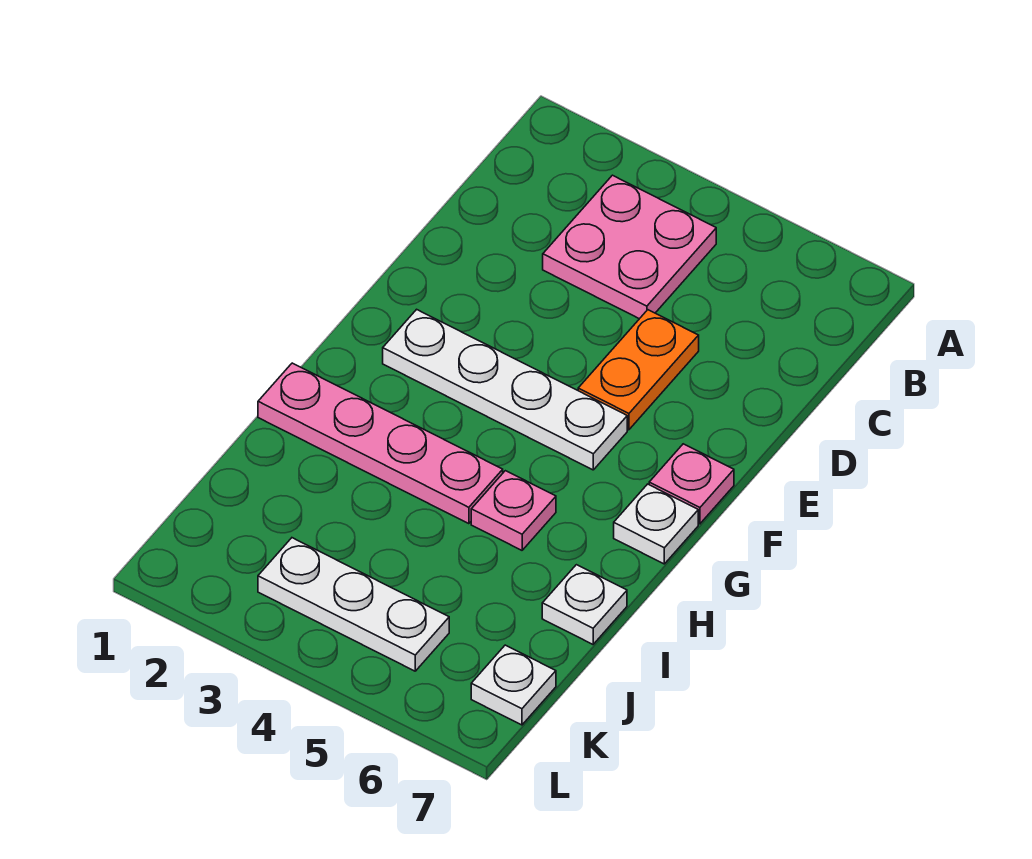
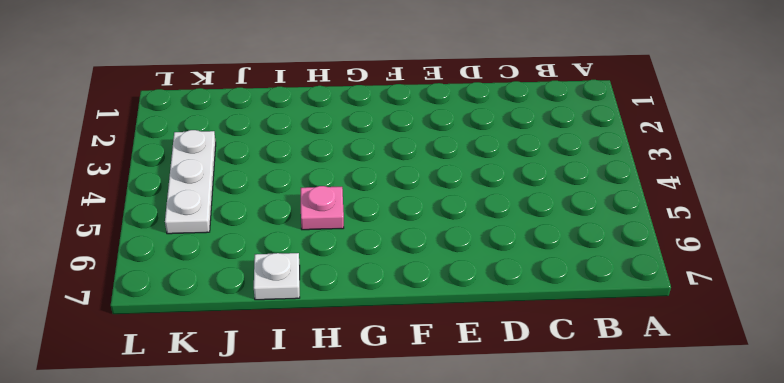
none -> pink plate B3:C4 level 1
none -> orange plate D5:E5 level 1

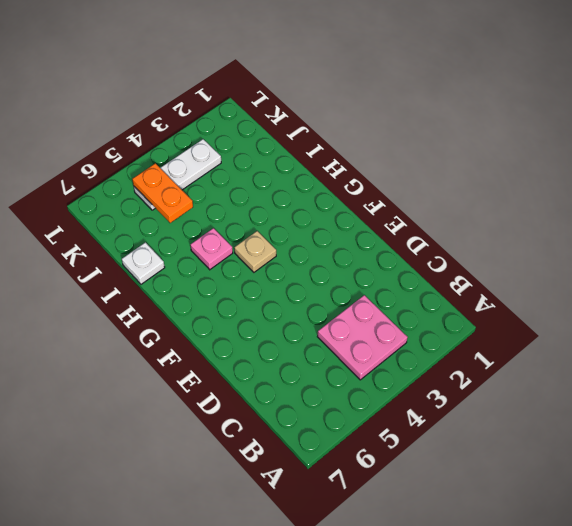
tan plate G4 level 1 -> none
orange plate J5:K5 level 2 -> orange plate D5:E5 level 1
none -> white plate F2:F5 level 1
none -> pink plate F7 level 1

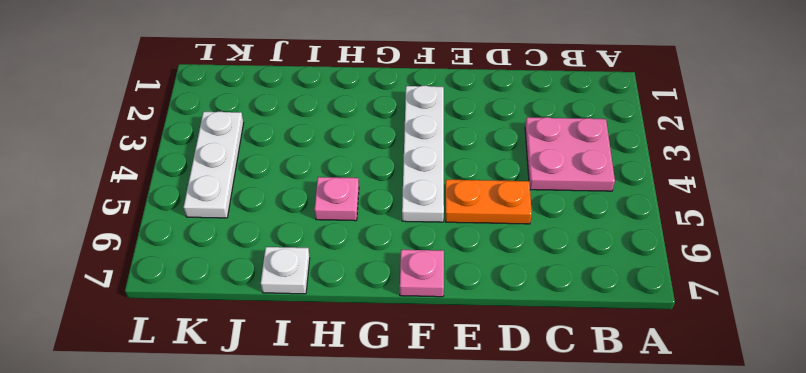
none -> white plate G7 level 1
none -> pink plate H1:H4 level 1

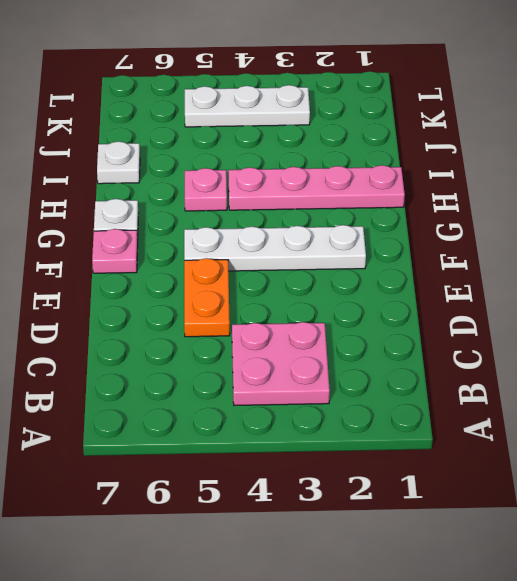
none -> white plate K7 level 1

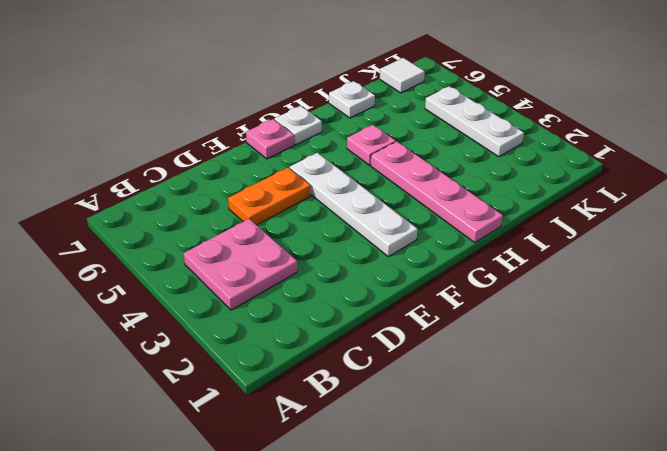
white tile K7 level 1 -> white plate K7 level 1

